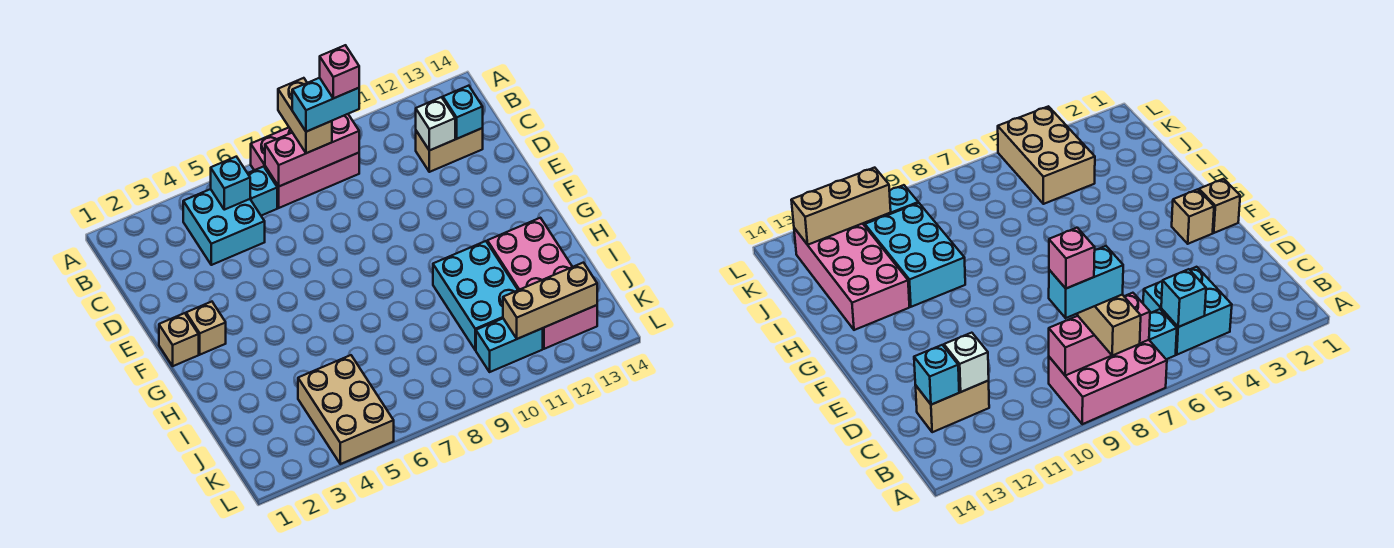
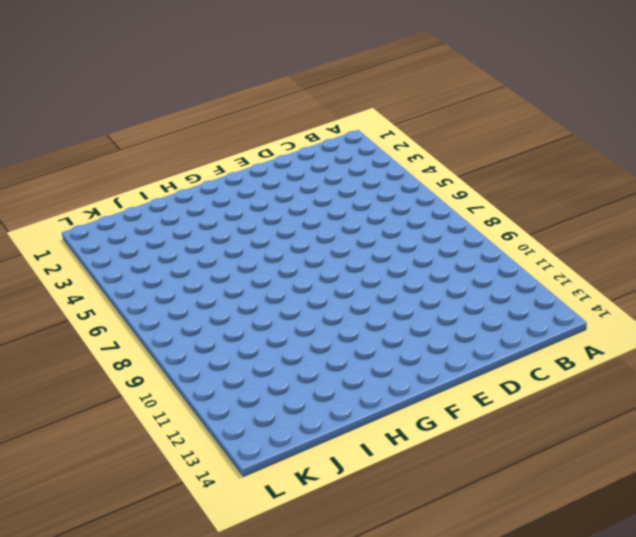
none -> pink brick A7:B9 level 1
none -> cyan brick B4:C5 level 1
none -> cyan brick B6 level 1

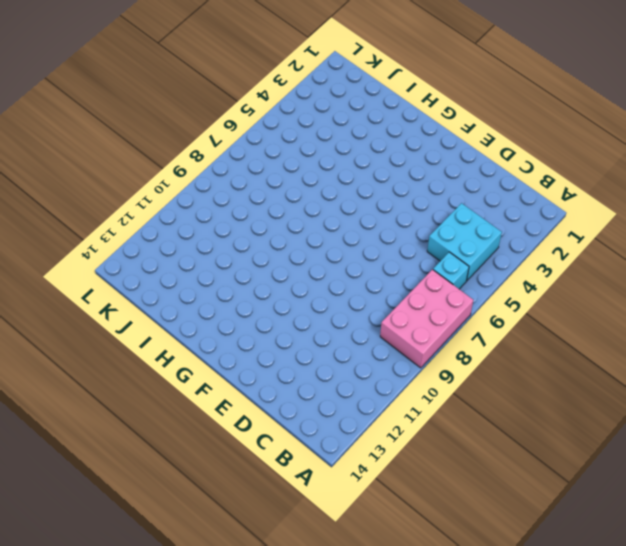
none -> tan brick C12:C13 level 1
none -> tan brick F1 level 1
none -> tan brick F2 level 1

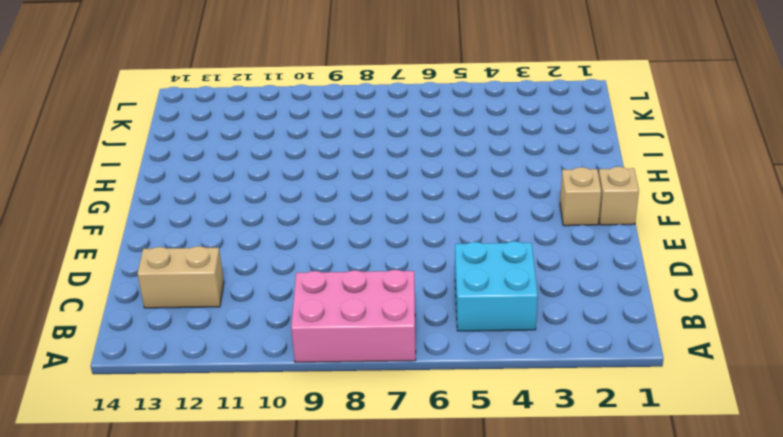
none -> cyan brick B6 level 1
none -> cyan brick H10:J11 level 1
none -> pink brick H12:K13 level 1

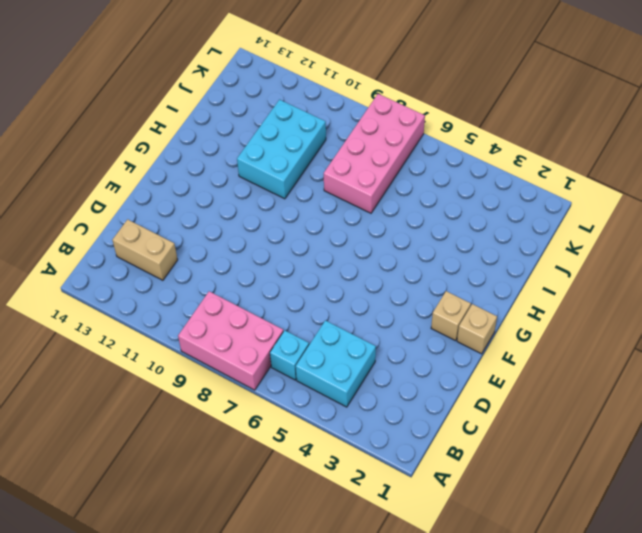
pink brick I7:L8 level 1 -> pink brick H12:K13 level 1
none -> tan brick J4:L5 level 1
none -> cyan brick K10:K11 level 1
none -> cyan brick B5 level 2

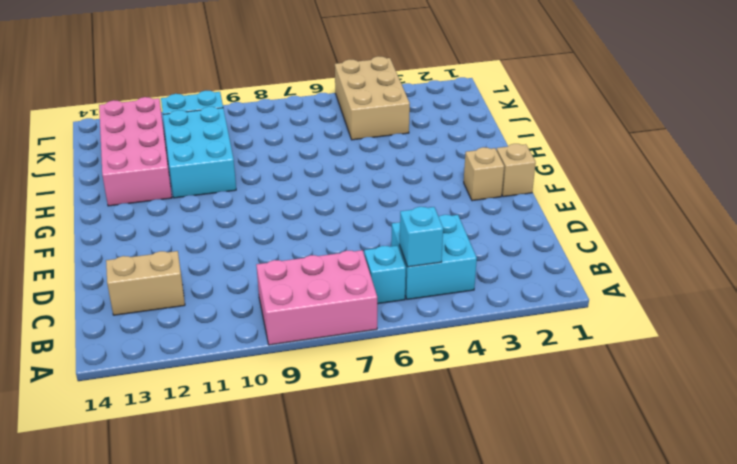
none -> pink brick B7:B9 level 2
none -> white brick C12 level 2
none -> cyan brick C13 level 2

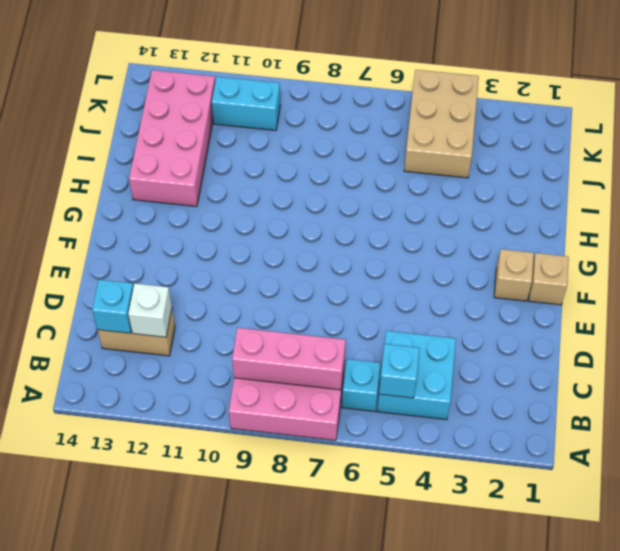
none -> cyan brick H10:J11 level 1
none -> tan brick K11:K13 level 2
none -> tan brick A8:B8 level 3

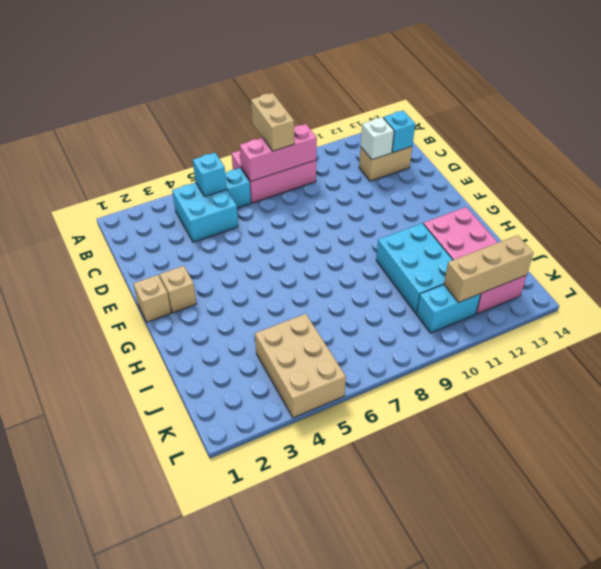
none -> cyan brick B8:B9 level 4
none -> pink brick B9 level 5

